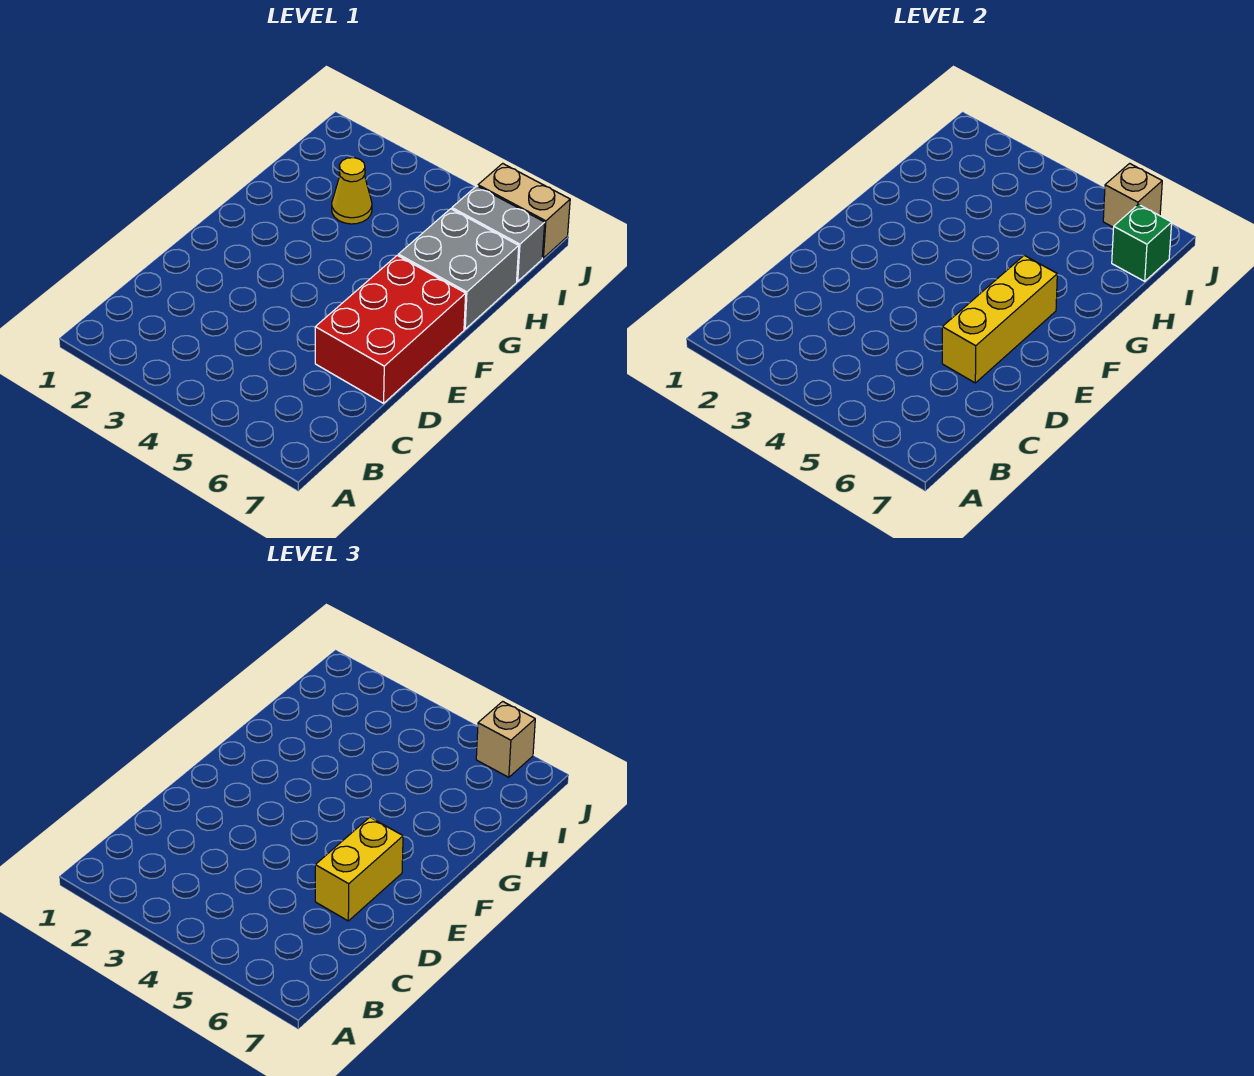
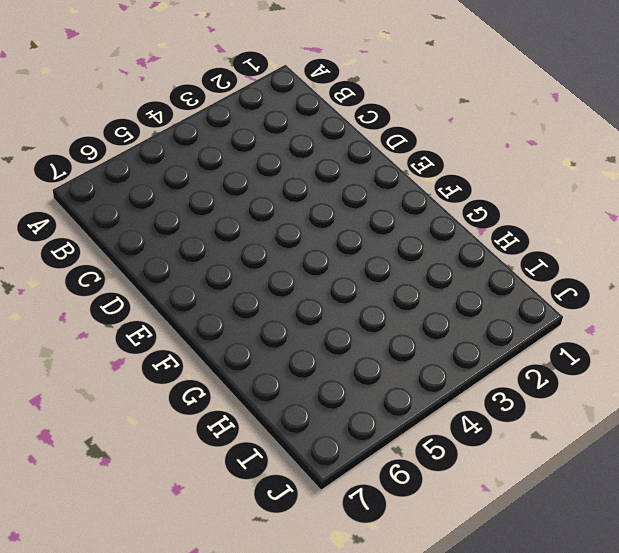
none -> red brick D6:F7 level 1
none -> grey brick G6:H7 level 1

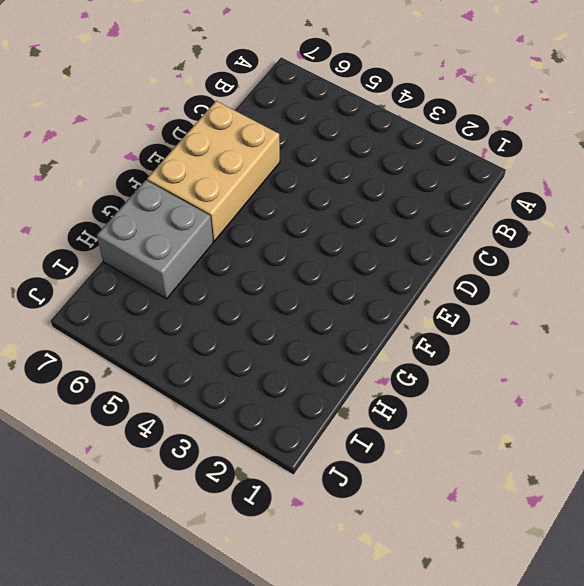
tan brick D6:F7 level 1 -> red brick D6:F7 level 1
none -> yellow cone H3 level 1
none -> grey brick I6:I7 level 1

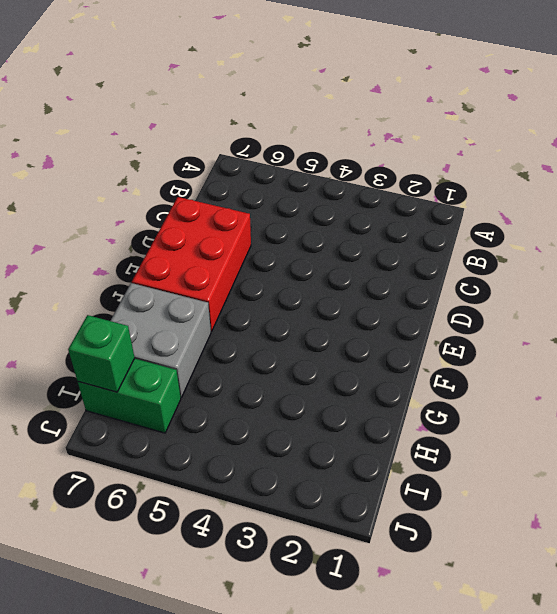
green brick I6:I7 level 1 -> grey brick I6:I7 level 1
none -> yellow cone H3 level 1
none -> tan brick J6:J7 level 1

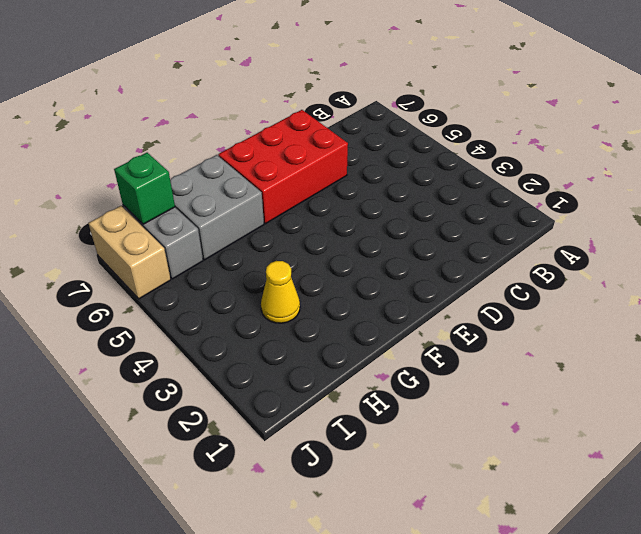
none -> yellow brick D6:F6 level 2
none -> tan brick J6 level 2

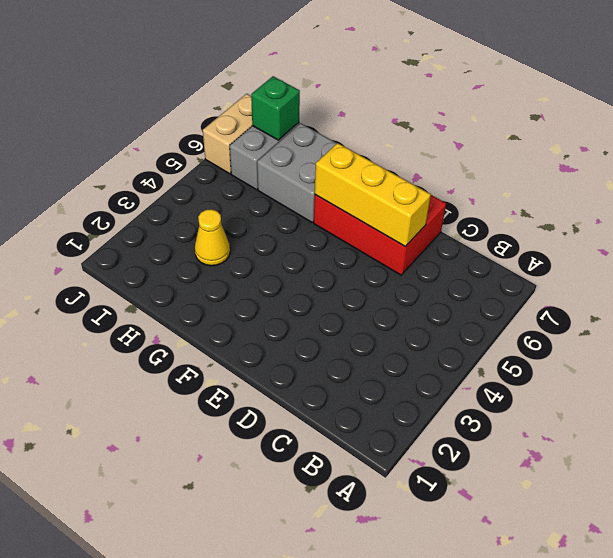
none -> tan brick J6 level 2
none -> yellow brick D6:E6 level 3

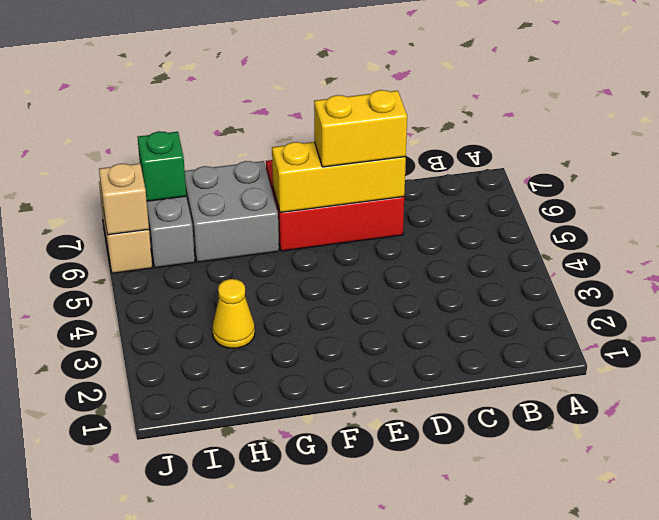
none -> tan brick J6 level 3

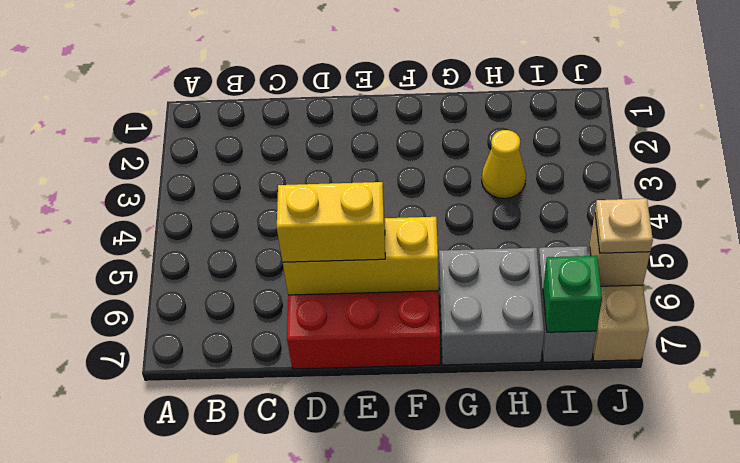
tan plate J6 level 3 -> tan brick J6 level 3

